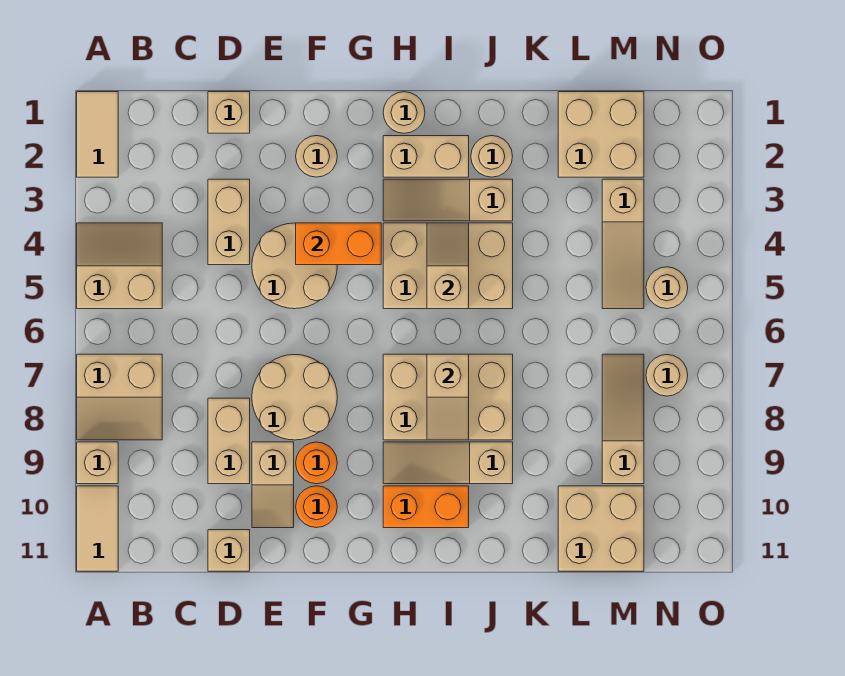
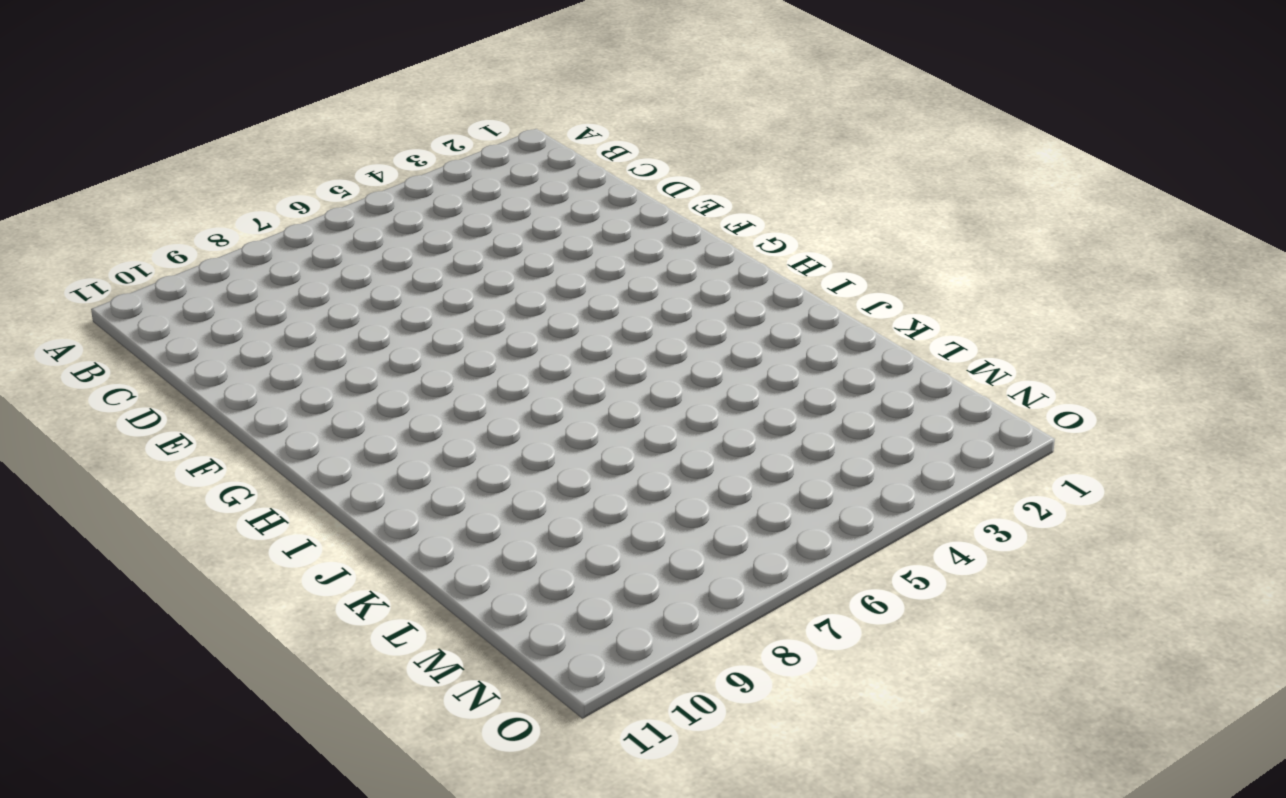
none -> tan tile A1:A2 level 1
none -> tan slope A4:B5 level 1 top 5
none -> tan slope A7:B8 level 1 top 7
none -> tan brick A9 level 1

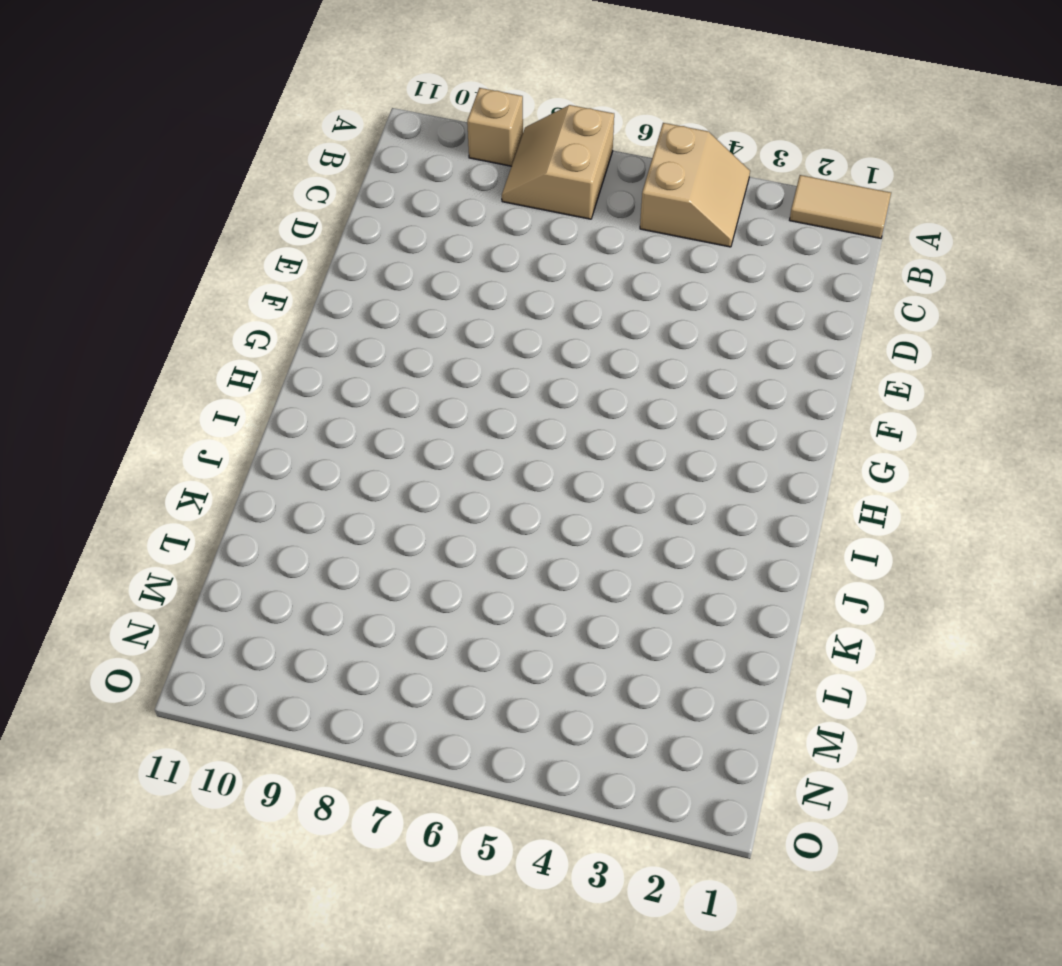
none -> tan tile A10:A11 level 1
none -> tan brick D1 level 1
none -> tan brick D3:D4 level 1
none -> tan brick D8:D9 level 1

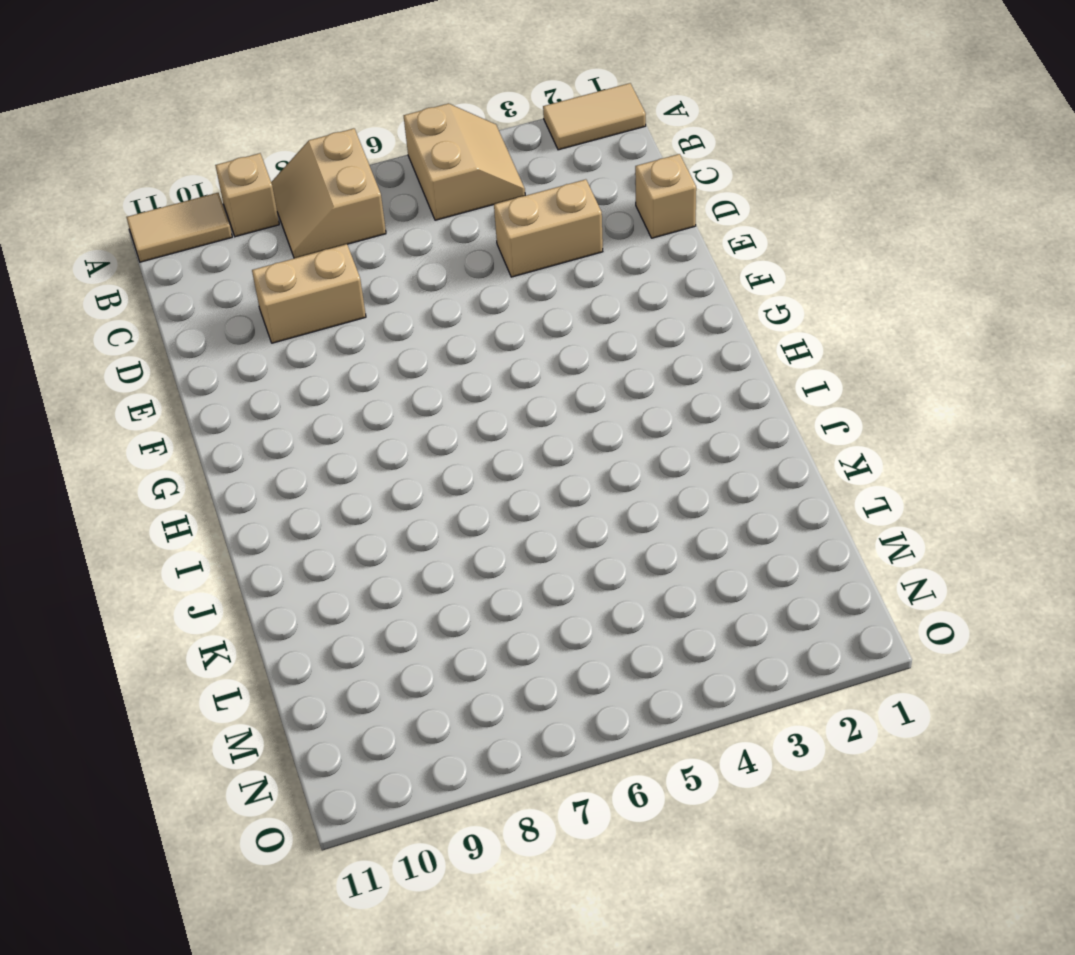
none -> tan brick D11 level 1
none -> tan round brick E4:F5 level 1
none -> tan round brick E7:F8 level 1
none -> tan slope E9:E10 level 1 top 9

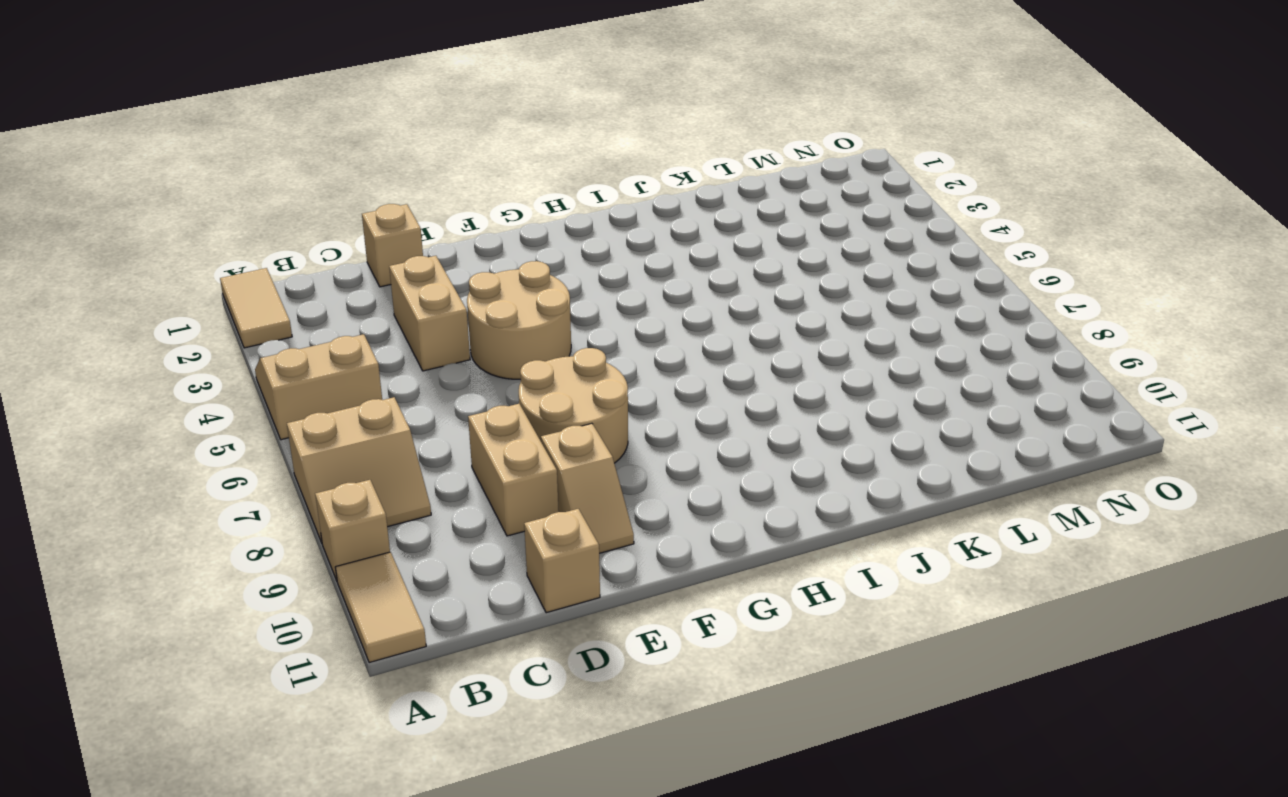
none -> tan round brick F2 level 1
none -> orange round brick F9 level 1
none -> orange round brick F10 level 1
none -> tan round brick H1 level 1

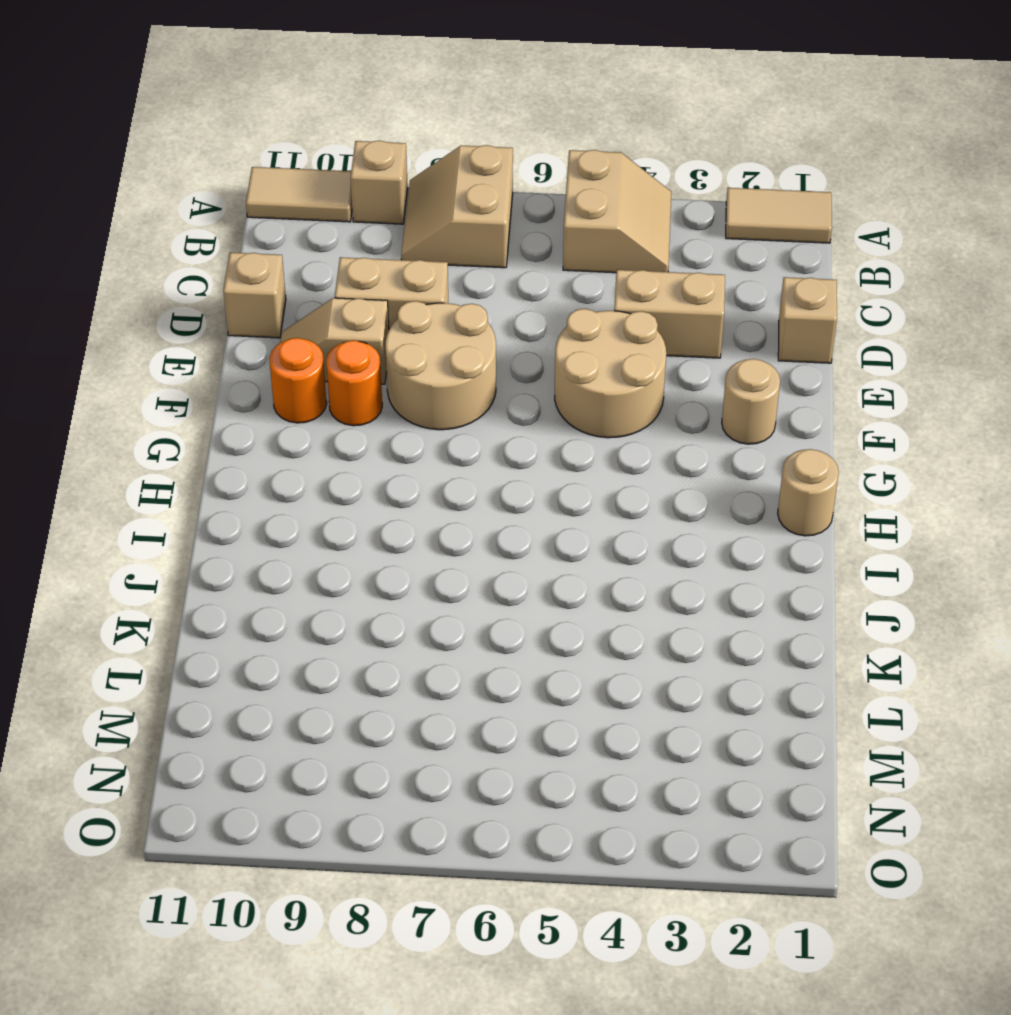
none -> tan brick H2:I2 level 1
none -> tan slope H3:J3 level 1 top J
none -> tan brick H4:J5 level 1
none -> tan brick H7:J8 level 1

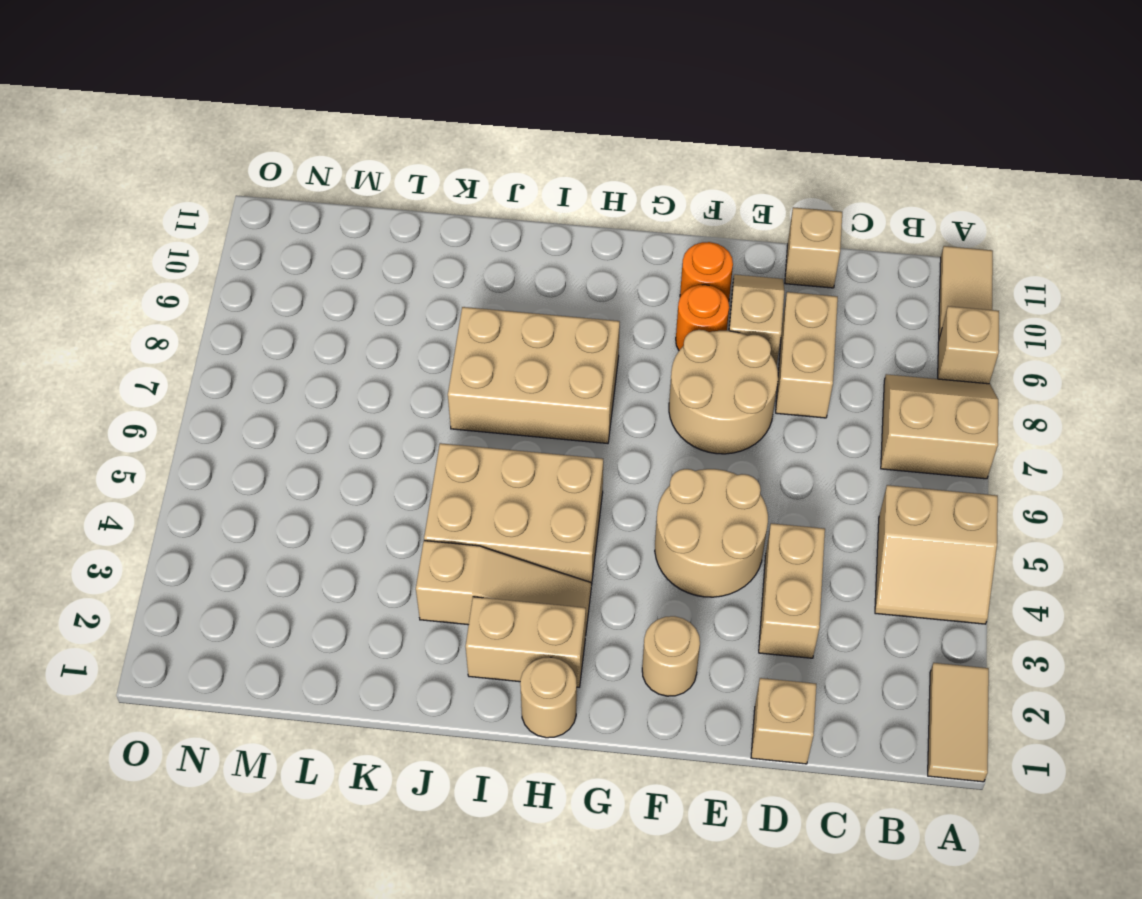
none -> tan slope H9:J9 level 1 top J
none -> orange brick H10:I10 level 1
none -> tan round brick J2 level 1
none -> tan brick L1:M2 level 1

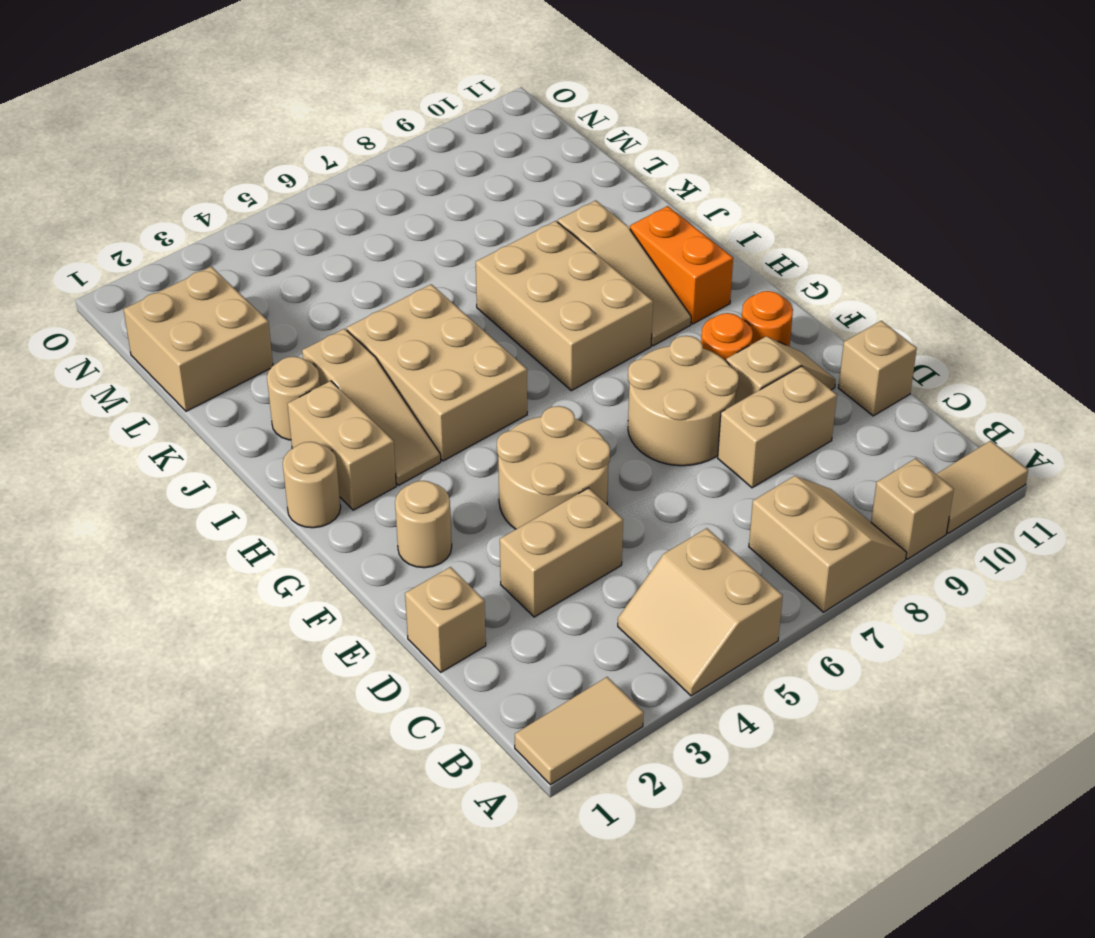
none -> tan brick L10:M11 level 1
none -> tan slope M3:M5 level 1 top 3
none -> tan slope M7:M9 level 1 top 9
none -> tan round brick N5 level 1

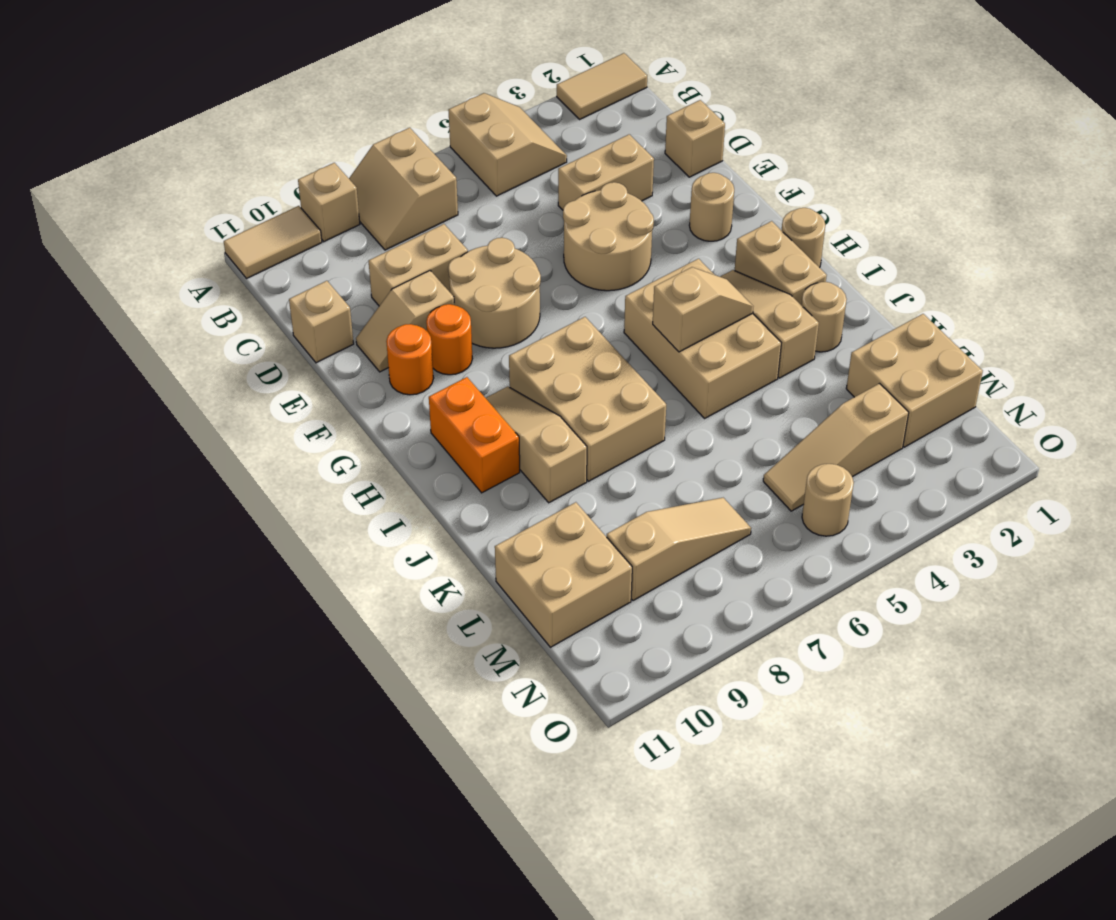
none -> tan round brick N7 level 1
none -> orange brick F4:G4 level 2
none -> tan slope I7:I8 level 2 top 7

